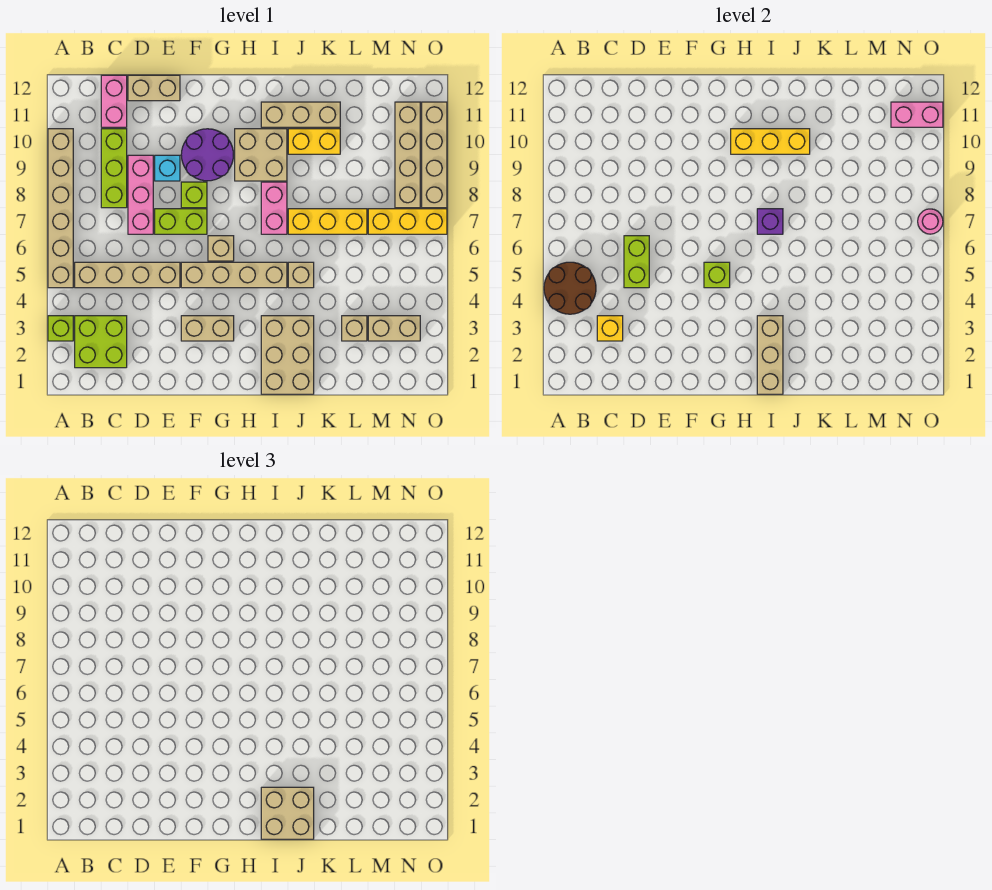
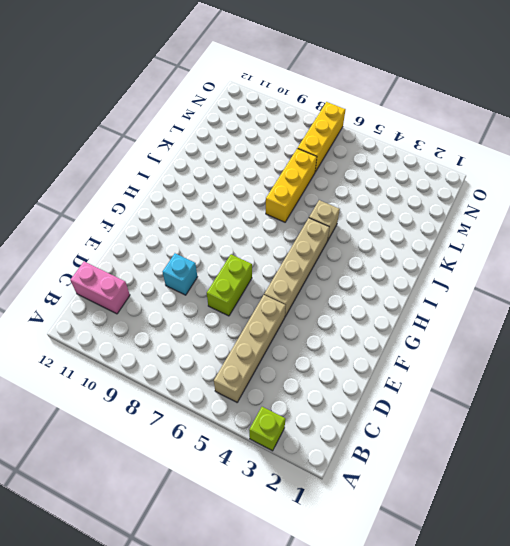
none -> tan brick A5:A10 level 1
none -> lime brick B2:C3 level 1
none -> lime brick C8:C10 level 1
none -> pink brick D7:D9 level 1

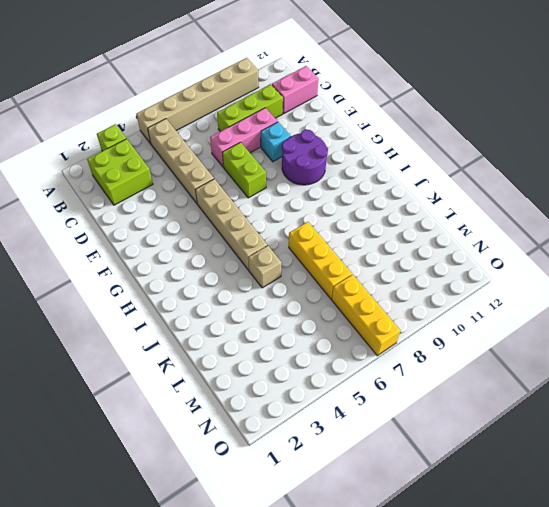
none -> tan brick D12:E12 level 1
none -> tan brick F3:G3 level 1
none -> lime brick F8 level 1
none -> tan brick G6 level 1

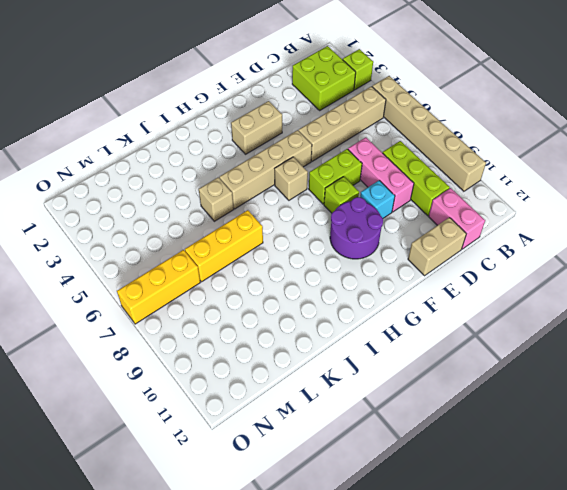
none -> tan brick H9:I10 level 1
none -> tan brick I1:J3 level 1
none -> pink brick I7:I8 level 1
none -> tan brick I11:K11 level 1

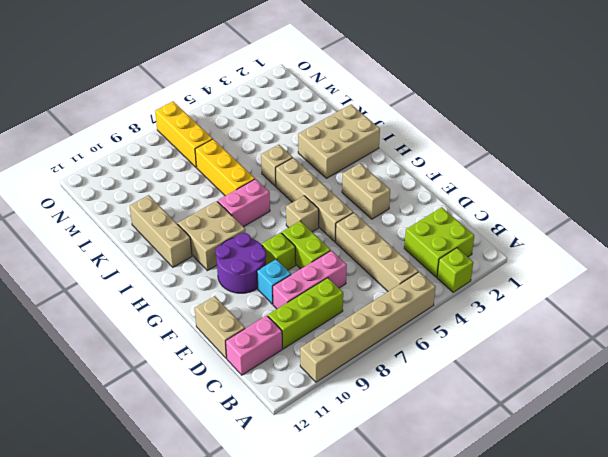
none -> yellow brick J10:K10 level 1
none -> tan brick L3 level 1
none -> tan brick M3:N3 level 1
none -> tan brick N8:N11 level 1

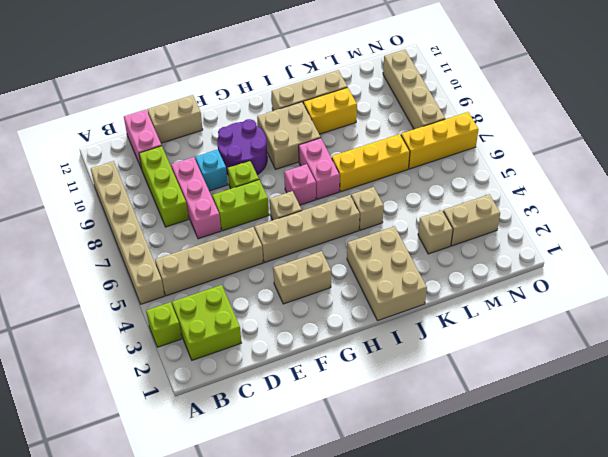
pink brick H7 level 1 -> none
none -> tan brick O8:O11 level 1
none -> brown round brick A4:B5 level 2
none -> yellow brick C3 level 2
none -> lime brick D5:D6 level 2

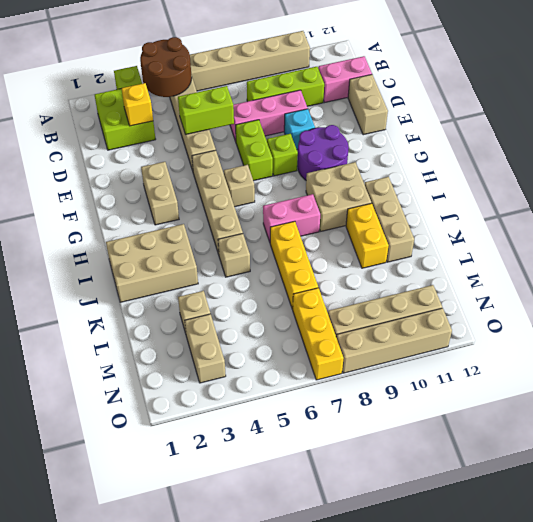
none -> lime brick G5 level 2
none -> yellow brick H10:J10 level 2
none -> tan brick I1:I3 level 2
none -> purple brick I7 level 2

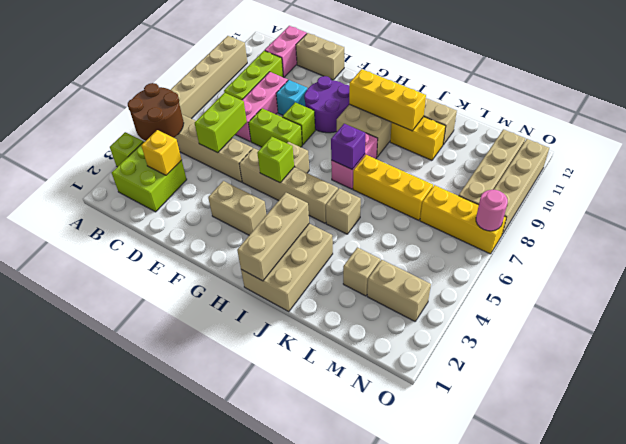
none -> pink brick N11:O11 level 2
none -> tan brick I1:J2 level 3

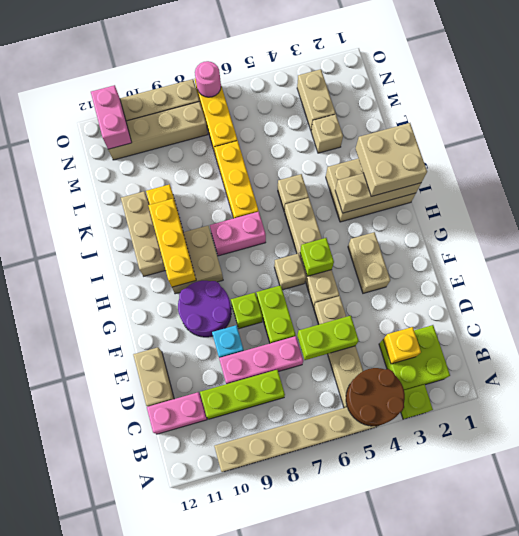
none -> purple brick I7 level 2

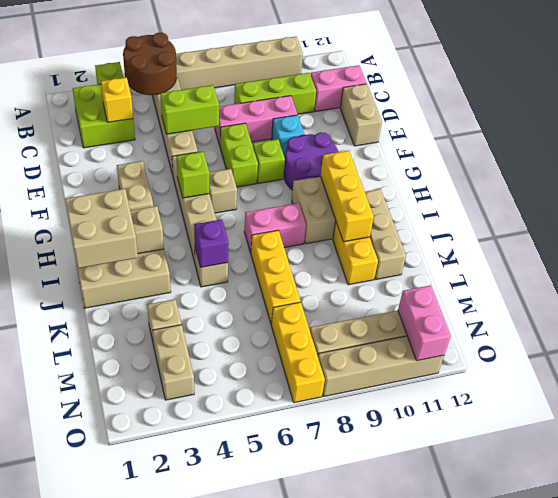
purple brick J5 level 2 -> purple brick I7 level 2
none -> pink round brick O7 level 2

